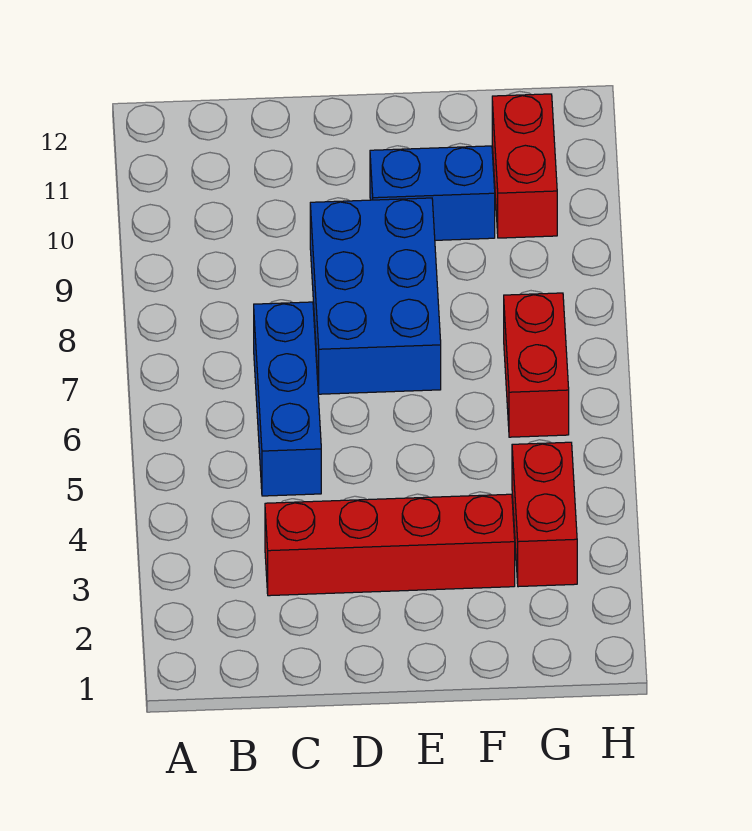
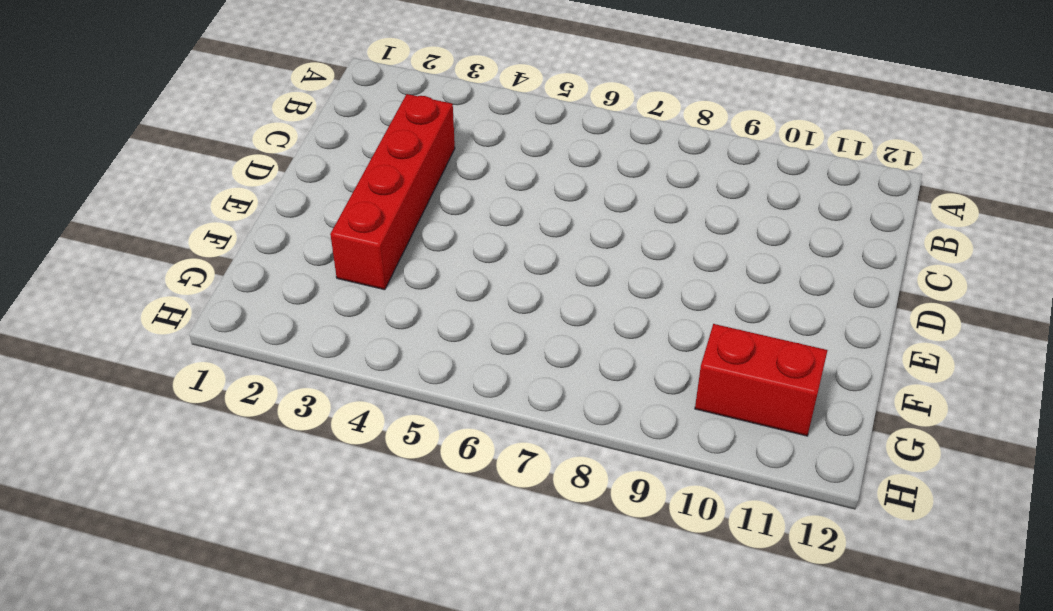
none -> blue brick C5:C7 level 1
none -> blue brick D7:E9 level 1

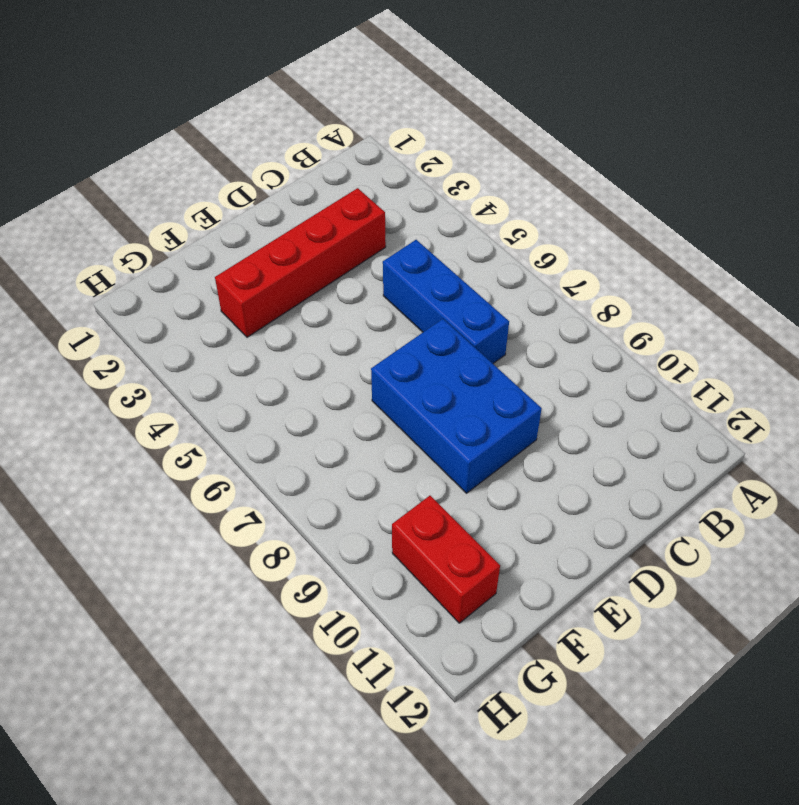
none -> blue brick E10:F10 level 1
none -> red brick G3:G4 level 1

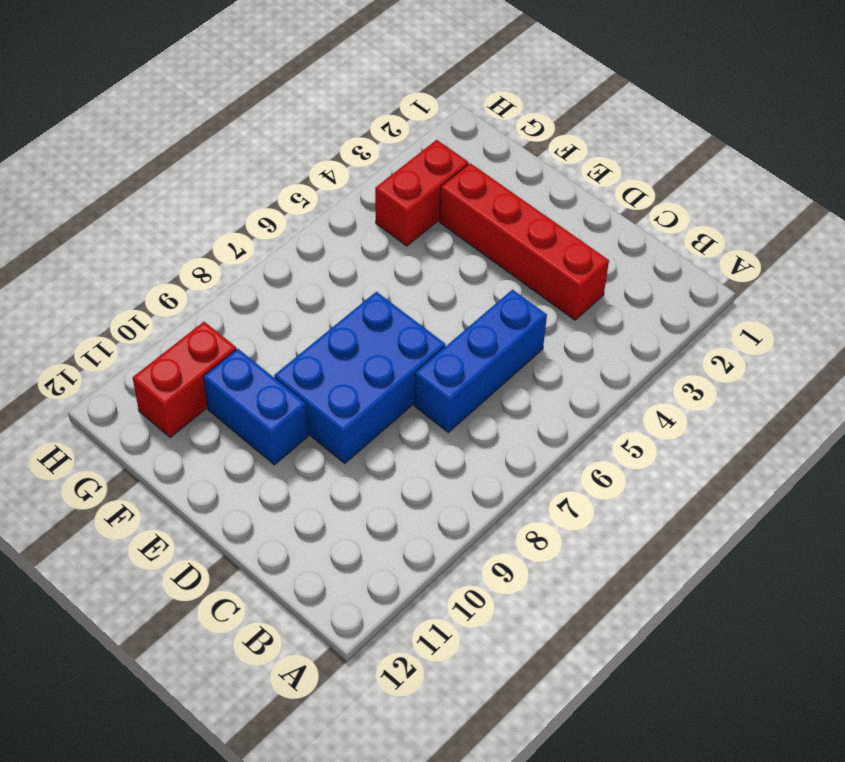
none -> red brick G6:G7 level 1

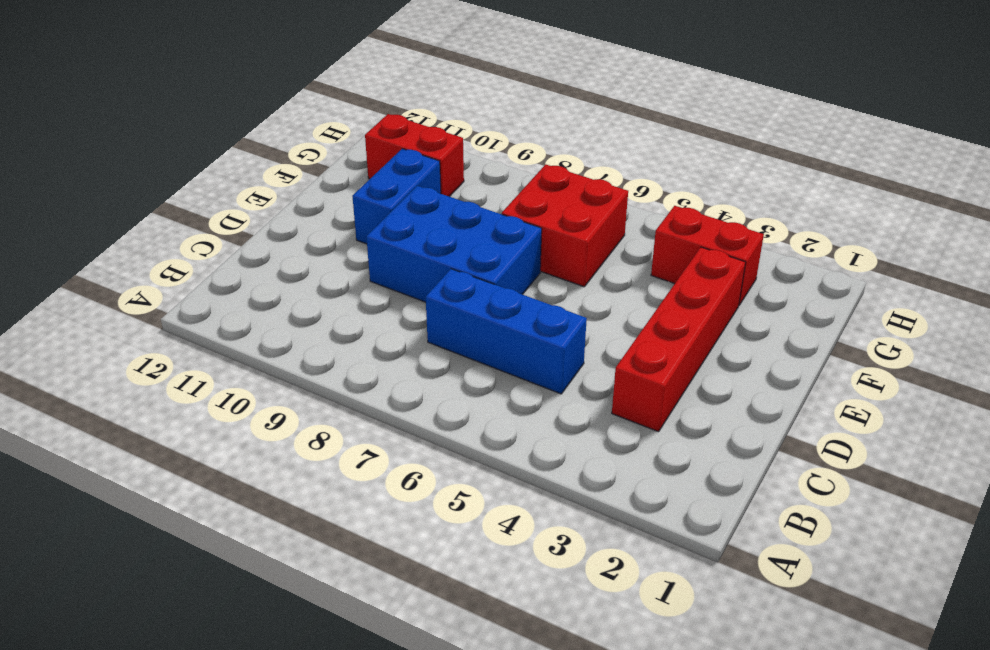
red brick F6:G7 level 1 -> red brick G6:G7 level 1

